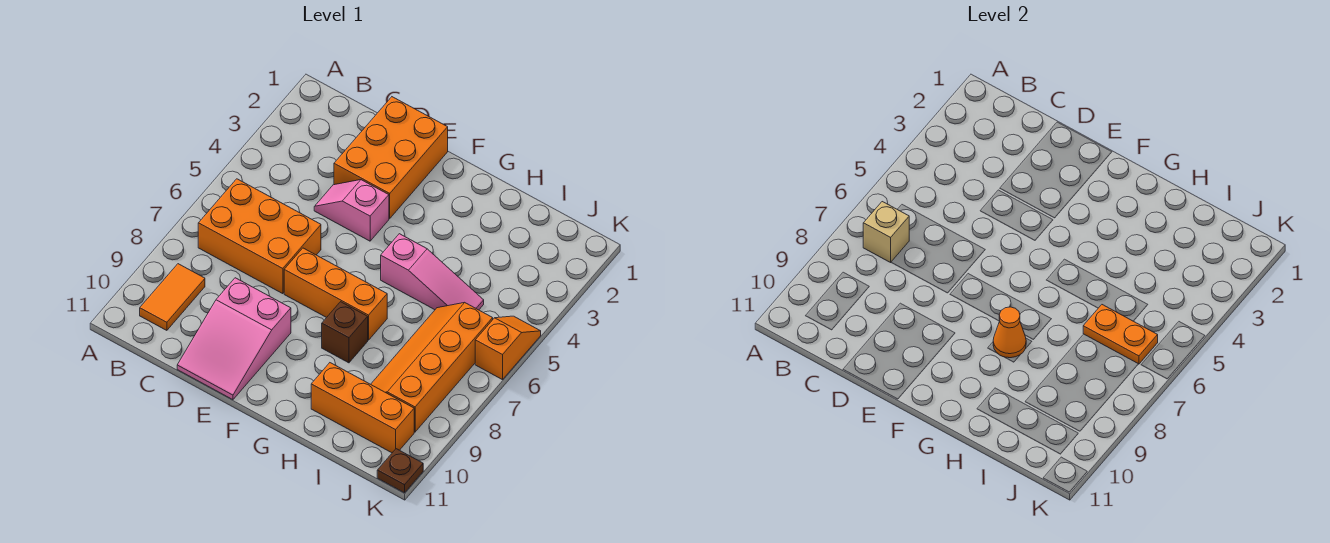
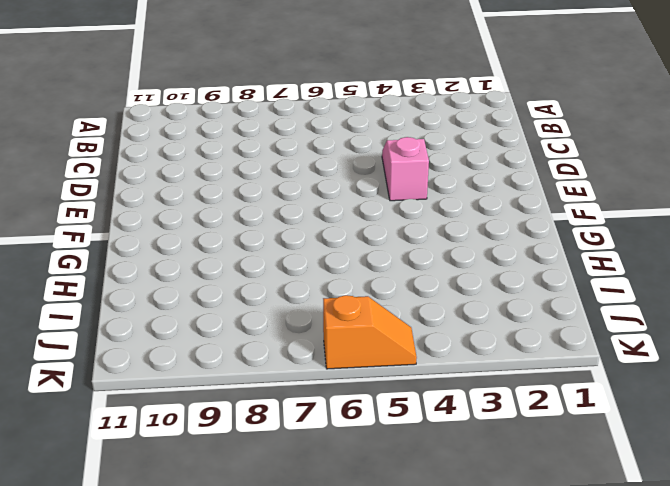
none -> orange brick B6:D7 level 1
none -> orange tile B9:B10 level 1
none -> orange brick D1:E3 level 1

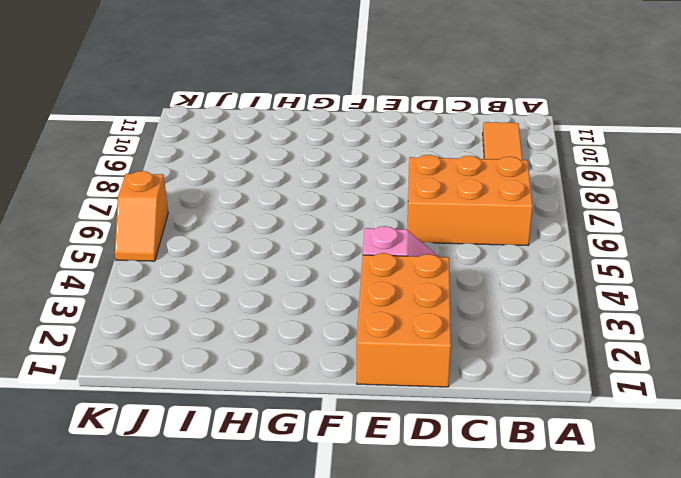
none -> pink slope D9:E11 level 1 top 9
none -> orange brick E7:G7 level 1
none -> pink slope G5:I5 level 1 top G

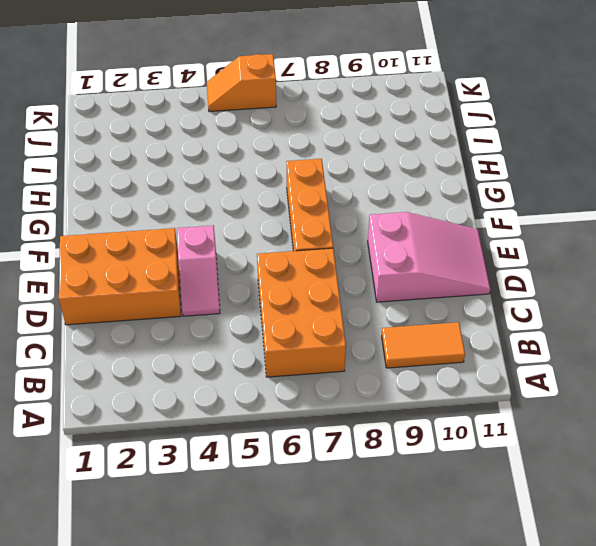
none -> pink slope G5:I5 level 1 top G
none -> brown brick G8 level 1
none -> orange brick H10:J10 level 1

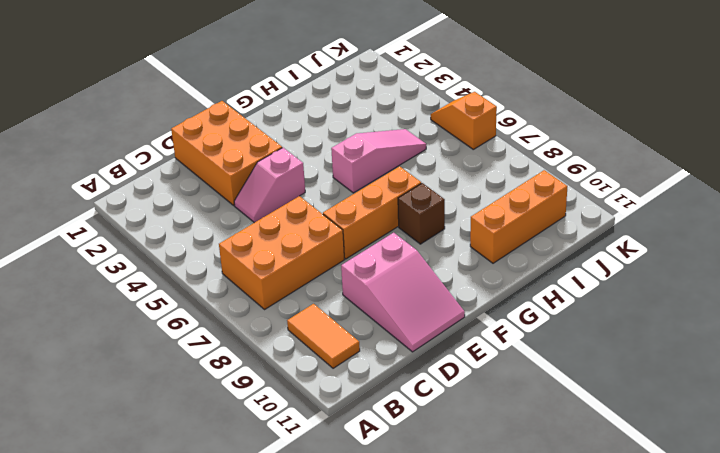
none -> orange slope I6:J9 level 1 top J
none -> brown plate K11 level 1
none -> tan brick B7 level 2

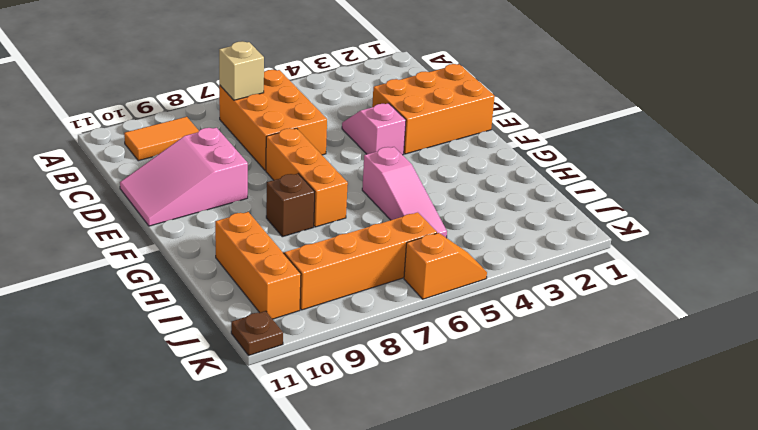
none -> orange cone G8 level 2
none -> orange plate I6:J6 level 2

